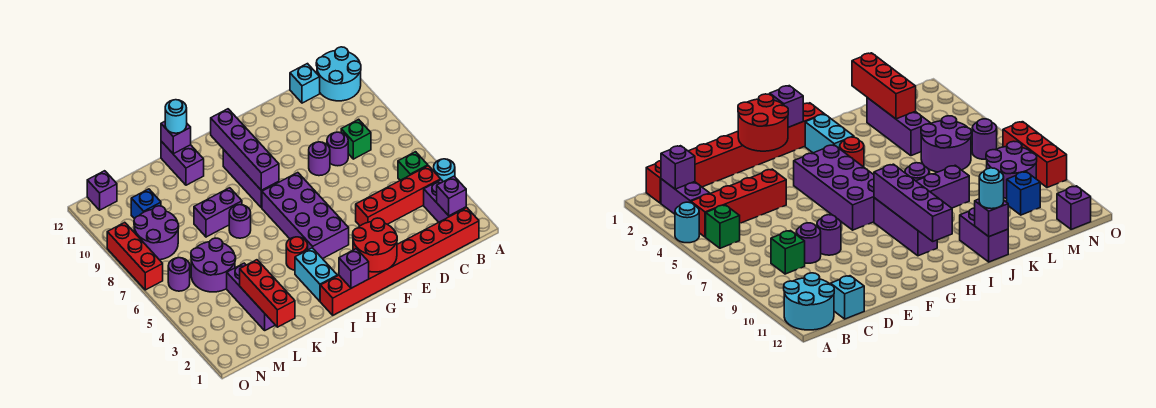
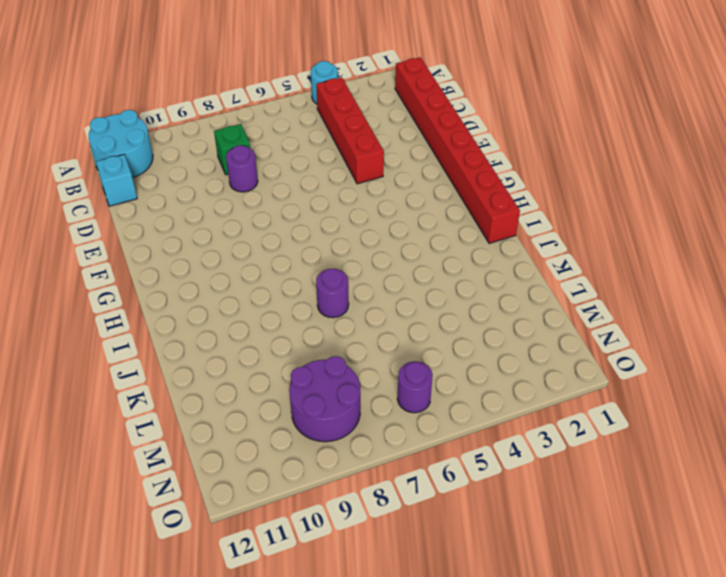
none -> purple brick B2:B3 level 1
none -> green brick B5 level 1
none -> purple round brick E8 level 1
none -> purple brick G4:H7 level 1

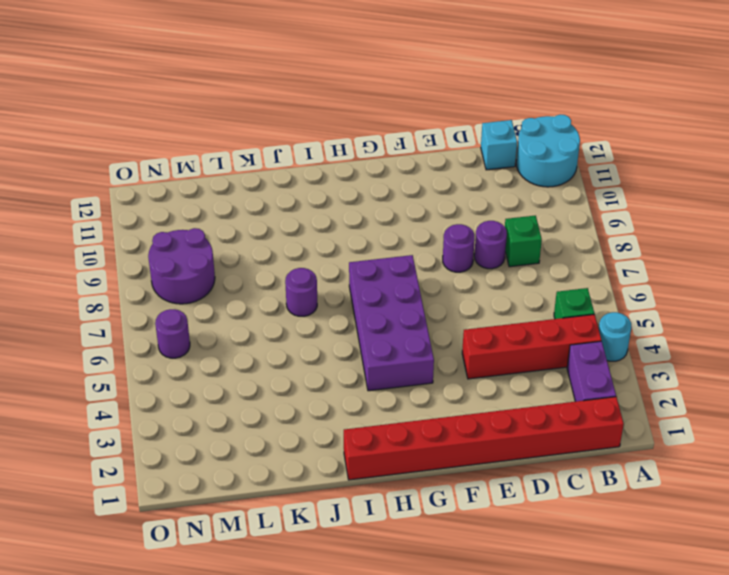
none -> purple brick H8:H10 level 1
none -> cyan brick I2:I3 level 1
none -> red round brick I4 level 1
none -> purple brick J8:K8 level 1

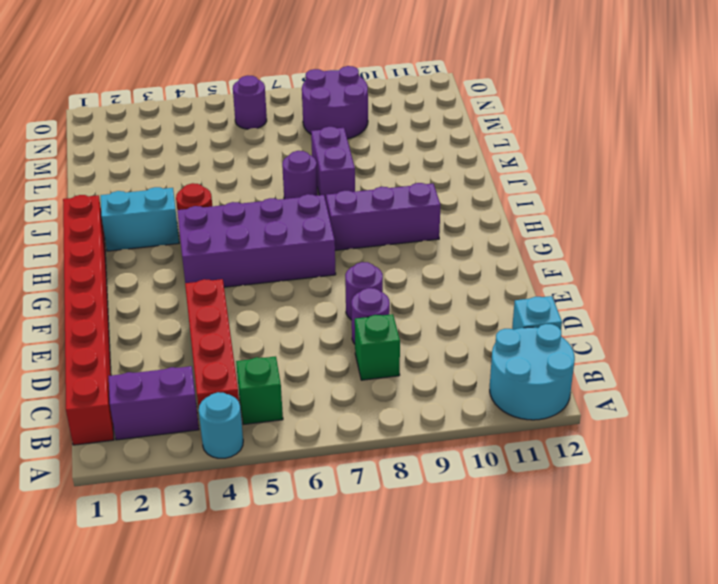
none -> purple brick J11:J12 level 1
none -> purple brick L2:L4 level 1
none -> purple round brick L5:M6 level 1
none -> blue brick M10 level 1

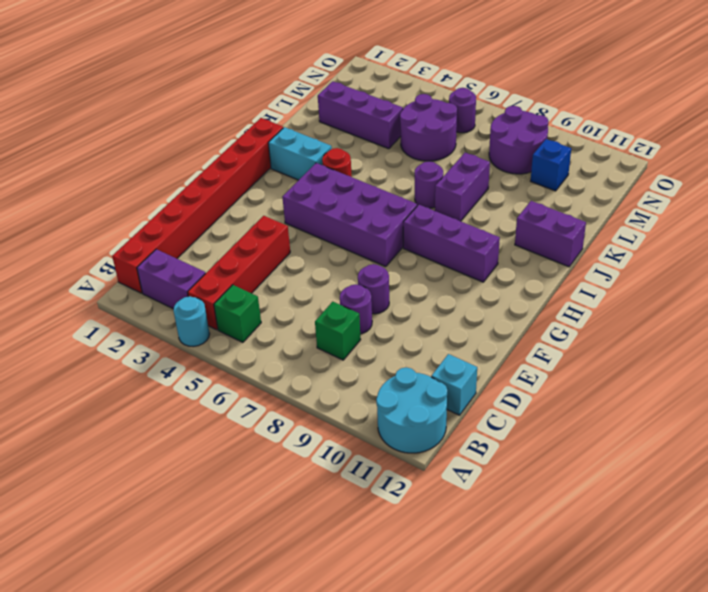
none -> purple brick N12 level 1
none -> red brick O7:O9 level 1
none -> purple brick B2 level 2
none -> red round brick F1:G2 level 2

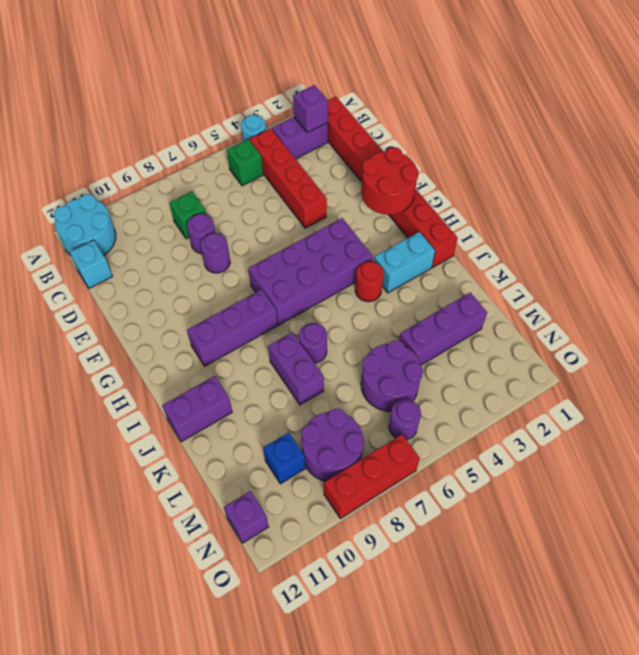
none -> purple brick H1 level 2
none -> purple brick H8:H11 level 2
none -> purple brick J12 level 2
none -> red brick L1:L3 level 2

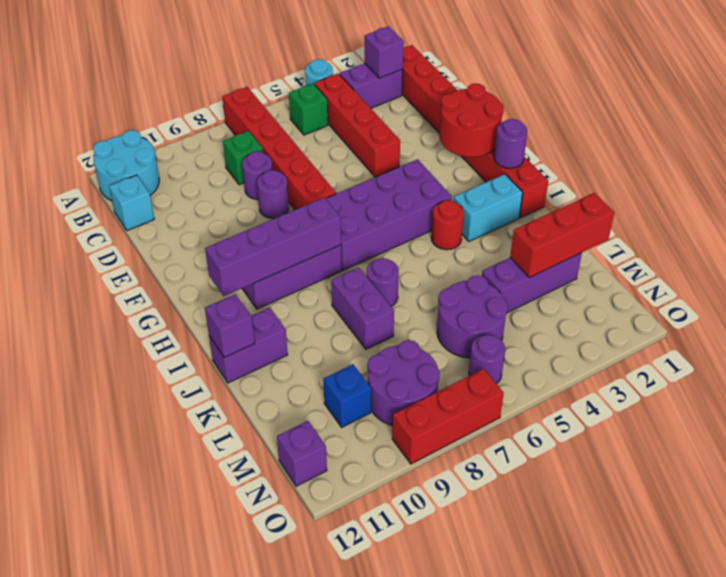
red brick A7:F7 level 1 -> none
purple round brick H1 level 2 -> purple brick H1 level 2
none -> cyan round brick J12 level 3

